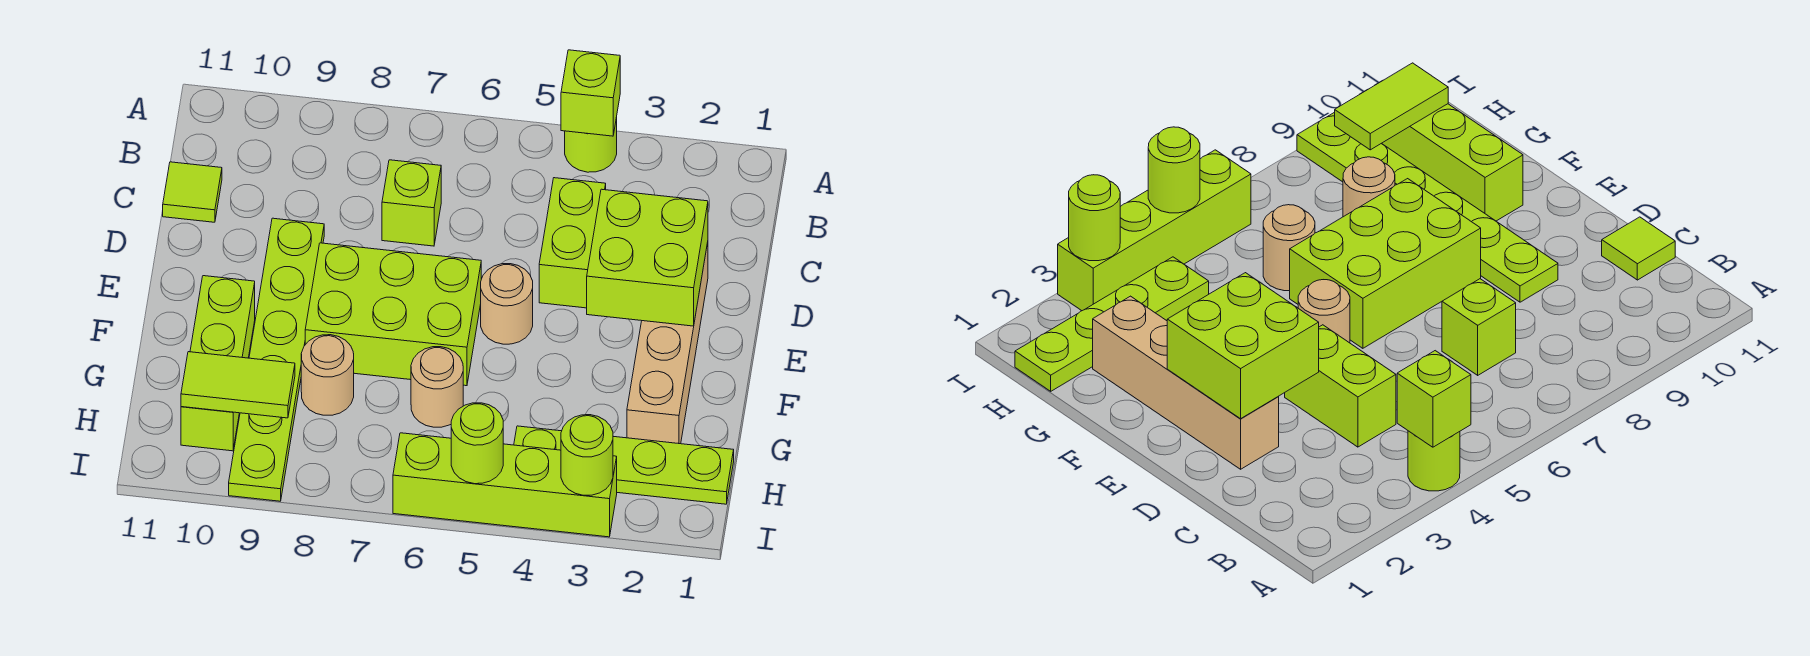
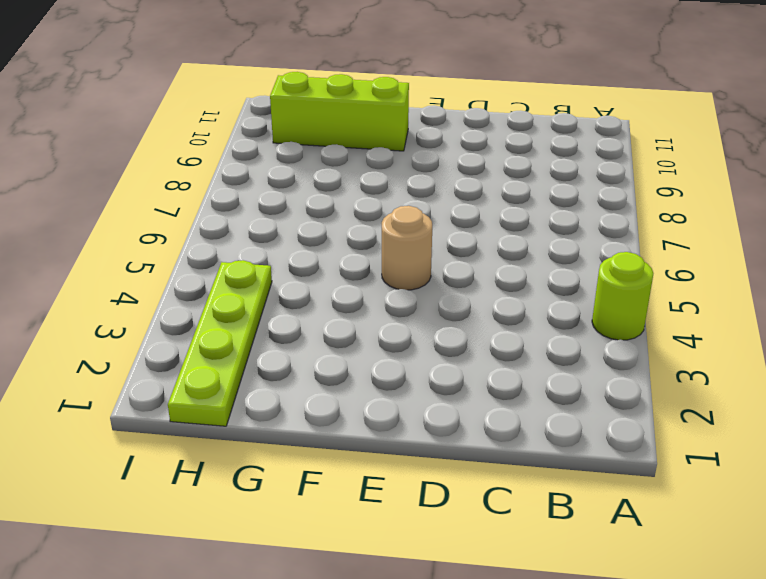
none -> lime brick C4:D4 level 1
none -> lime brick C7 level 1
none -> lime tile C11 level 1

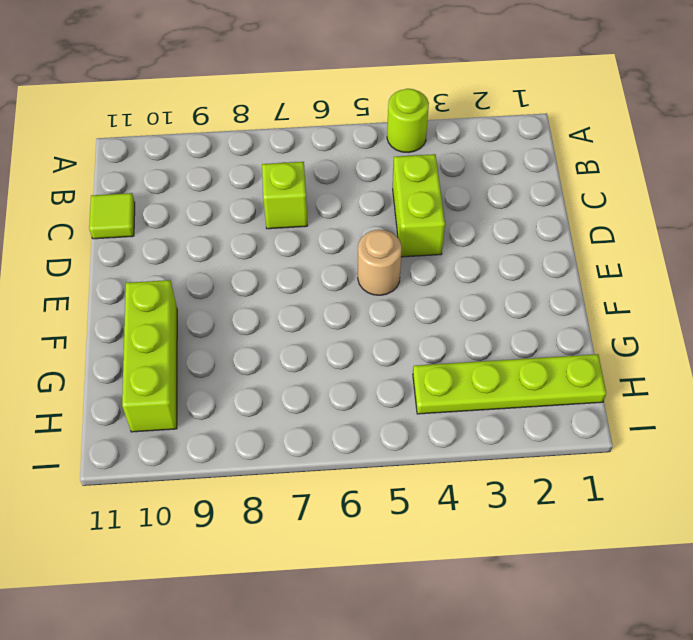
none -> tan brick D2:G2 level 1
none -> lime plate D9:I9 level 1
none -> lime brick E6:F8 level 1

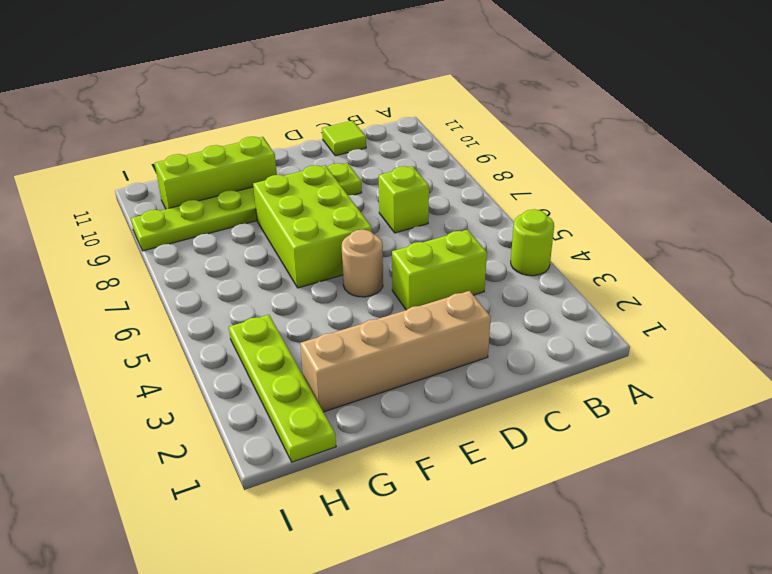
none -> tan round brick G6 level 1
none -> tan round brick G8 level 1
none -> lime brick I3:I6 level 1

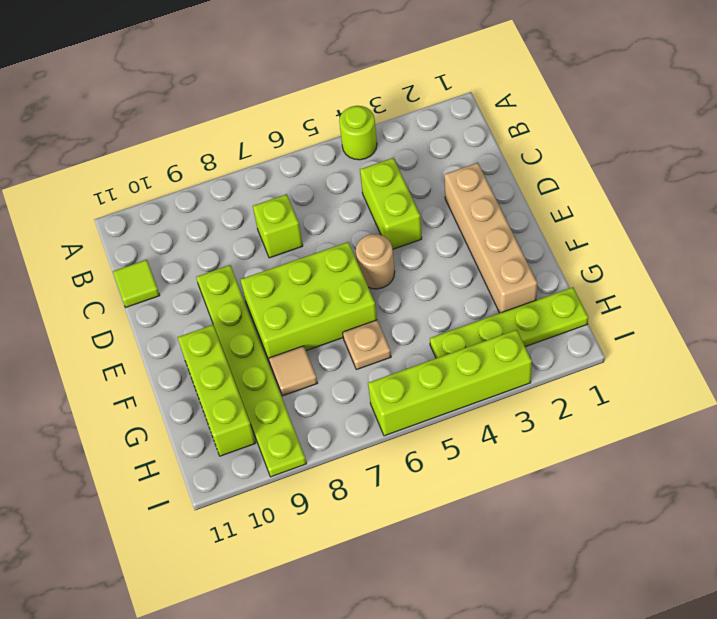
tan plate G6 level 1 -> tan round brick G6 level 1
tan tile G8 level 1 -> tan round brick G8 level 1
none -> lime brick A4 level 2
none -> lime brick D2:E3 level 2
none -> lime tile H9:H10 level 2

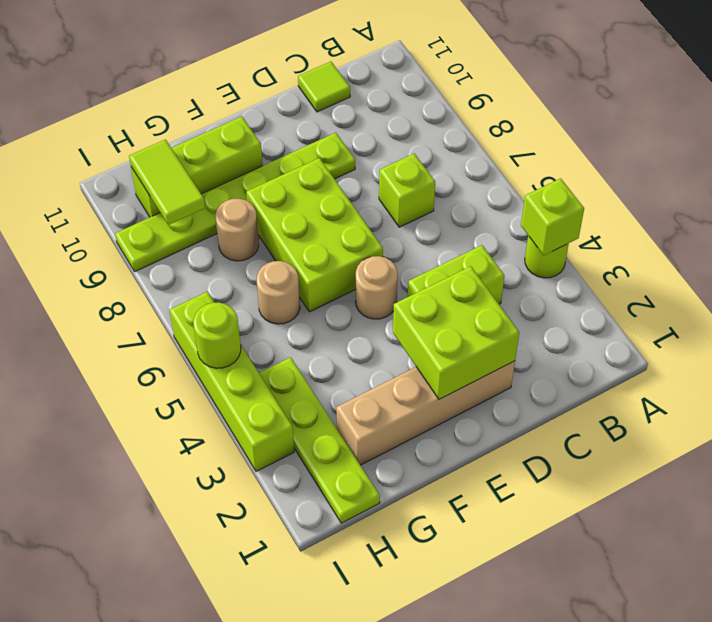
none -> lime round brick I3 level 2

